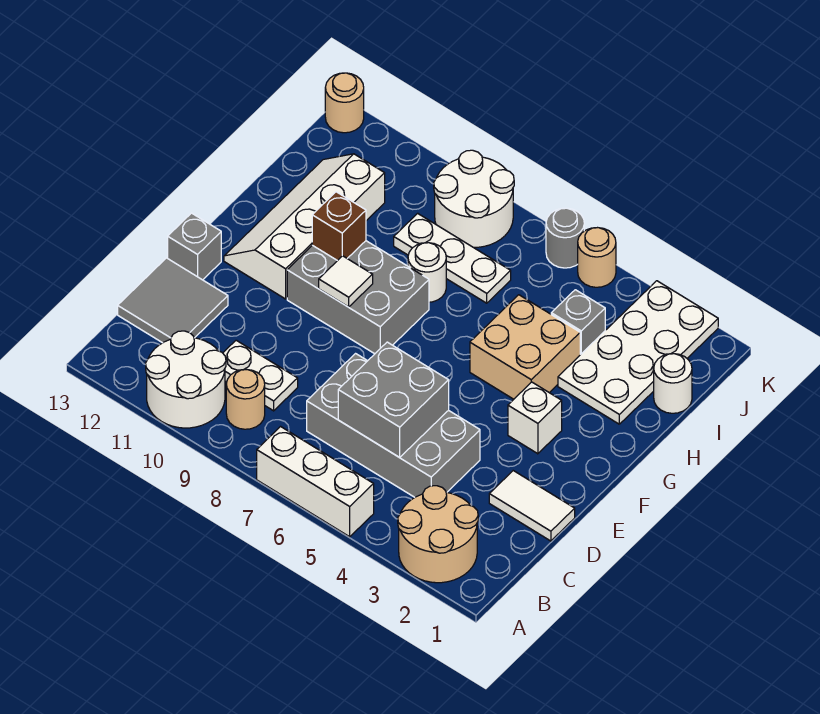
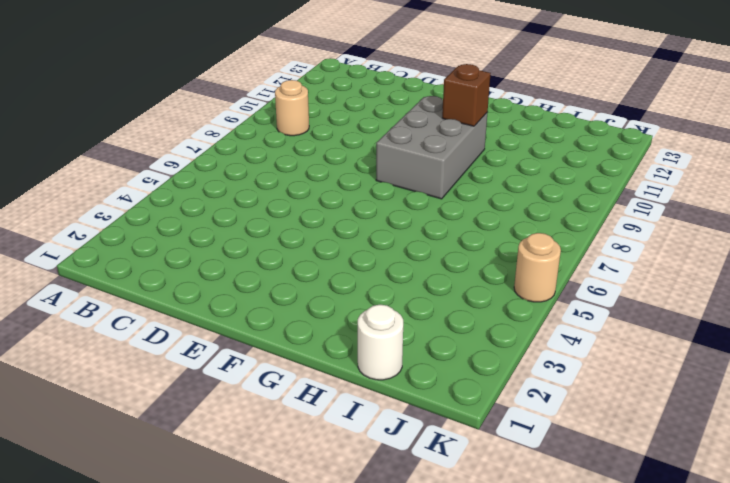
none -> tan round brick A2:B3 level 1
none -> white brick A5:A7 level 1
none -> white round brick A10:B11 level 1

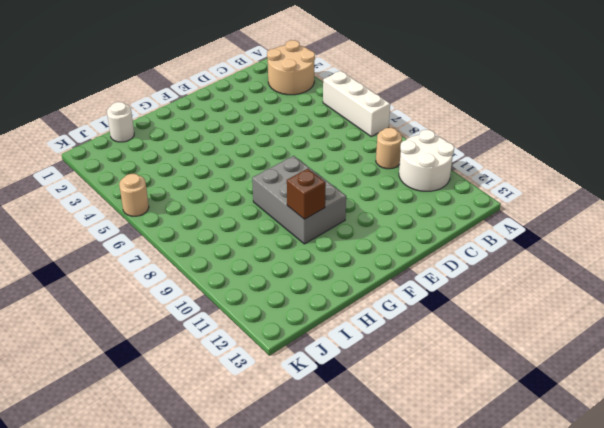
none -> grey brick C4:D7 level 1
none -> white plate C9:C10 level 1
none -> grey tile C12:D13 level 1

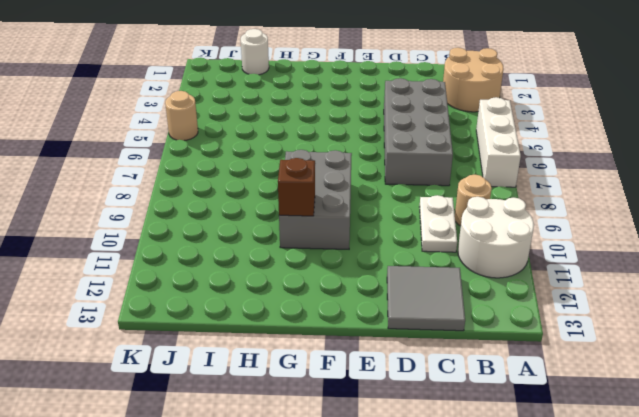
none -> white tile D1:D2 level 1
none -> grey brick E13 level 1
none -> white brick F3 level 1

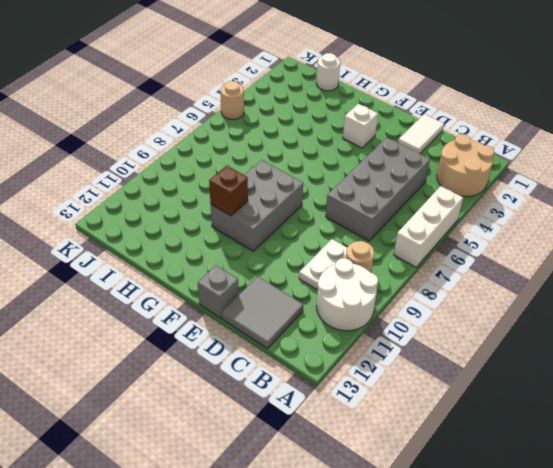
none -> white slope F11:I12 level 1 top 11
none -> tan brick G4:H5 level 1
none -> white plate H2:K3 level 1

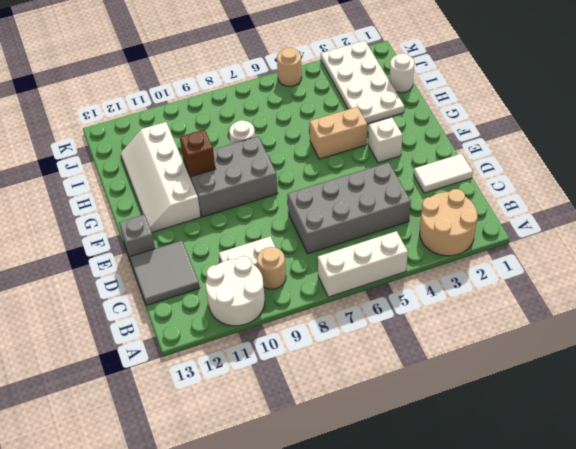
tan brick G4:G5 level 1 -> tan brick G4:H5 level 1
none -> grey brick I4 level 1
none -> white plate I7:I9 level 1
none -> white round brick J8:K9 level 1

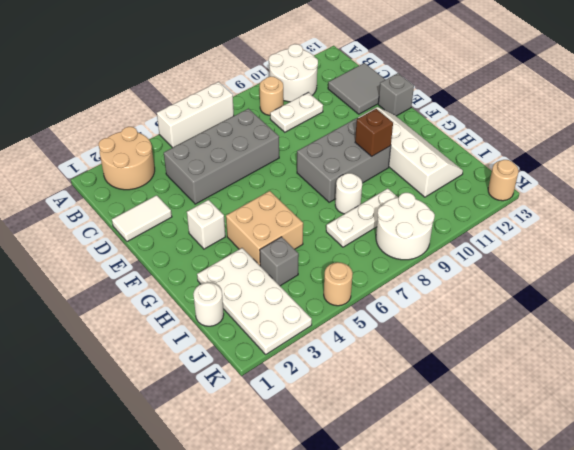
none -> grey round brick K6 level 1
none -> grey brick C5:D6 level 2
none -> white tile F9 level 2

